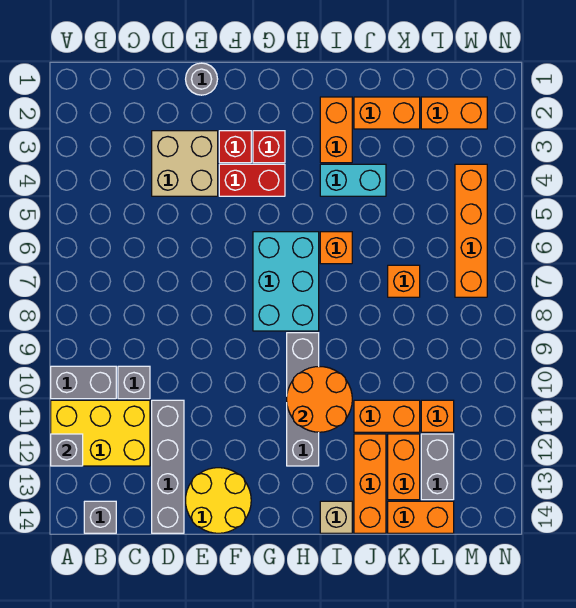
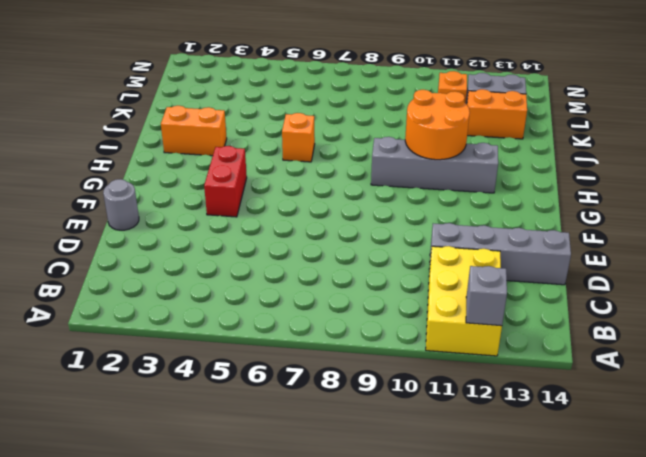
none -> grey brick A10:B10 level 1
none -> grey brick B14 level 1
none -> grey brick C10 level 1

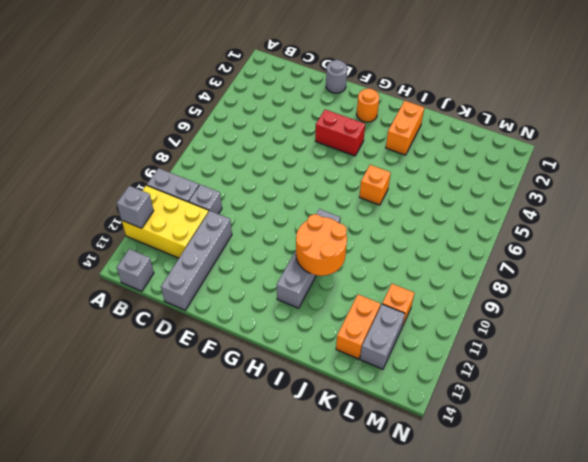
orange round brick G2 level 1 -> none
none -> tan brick D3:E4 level 1
none -> yellow round brick E13:F14 level 1
none -> red brick F3 level 1

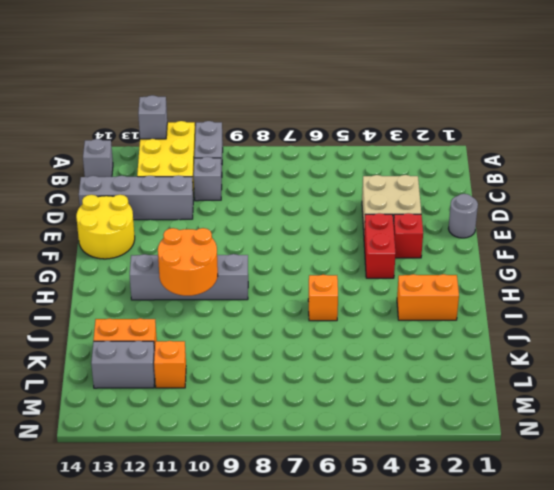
none -> red brick G3 level 1
none -> cyan brick G6:H8 level 1
none -> cyan brick I4:J4 level 1

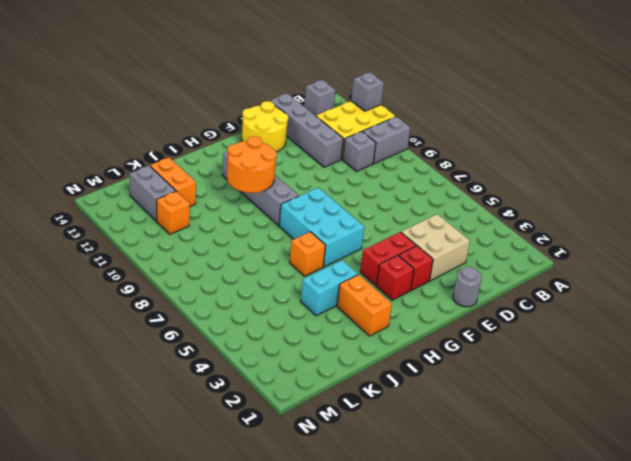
none -> tan brick I14 level 1
none -> orange brick J2:K2 level 1
none -> orange brick J11:K11 level 1

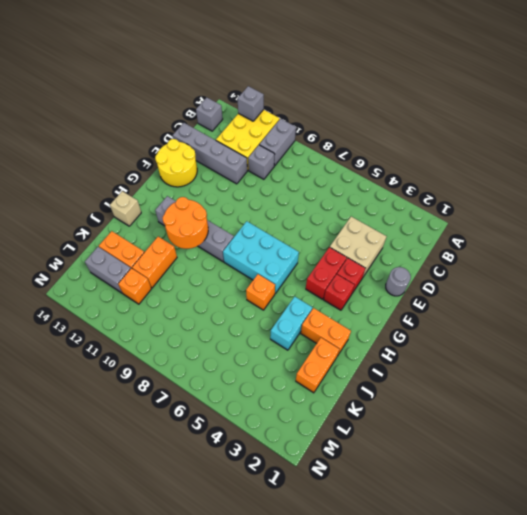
none -> orange brick J12:J14 level 1
none -> orange brick K7 level 1
none -> orange brick K14:L14 level 1

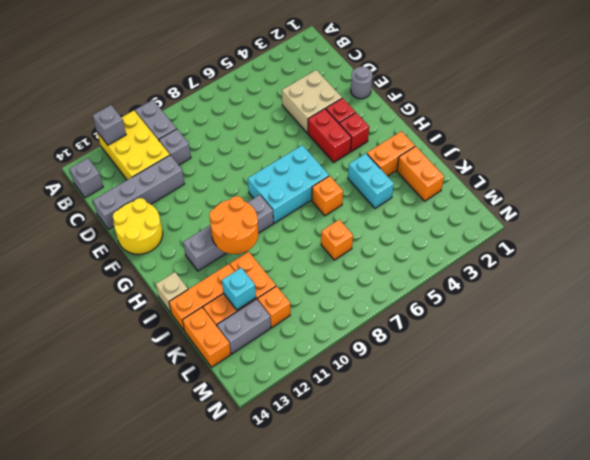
cyan brick K12 level 2 -> none
none -> orange brick L2:M2 level 1
none -> orange brick M4:M7 level 1

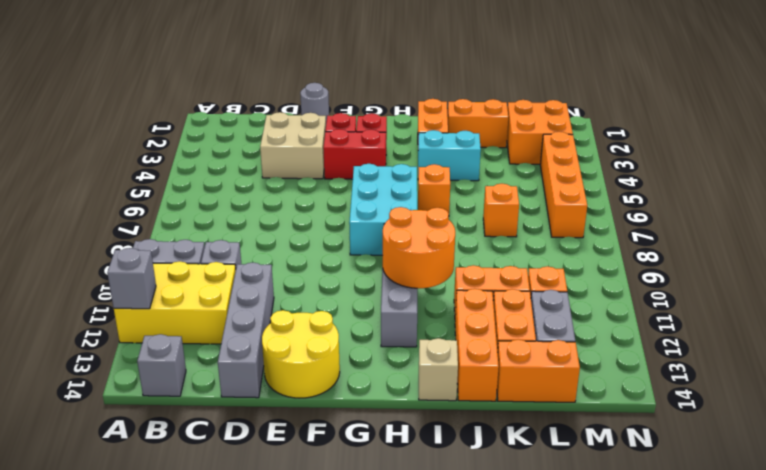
orange brick L2:M3 level 1 -> orange brick L2:M2 level 1

